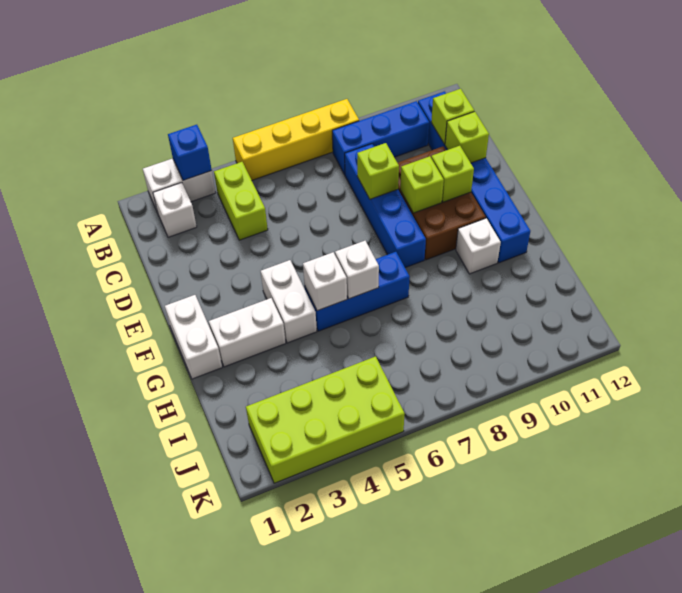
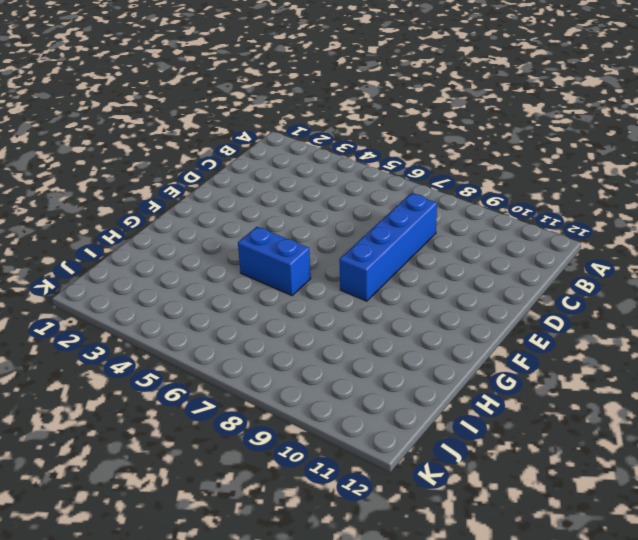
blue brick G5:G6 level 1 -> blue brick G5:G7 level 1
none -> white brick A2:A3 level 1
none -> yellow brick A5:A8 level 1
none -> white brick B2 level 1

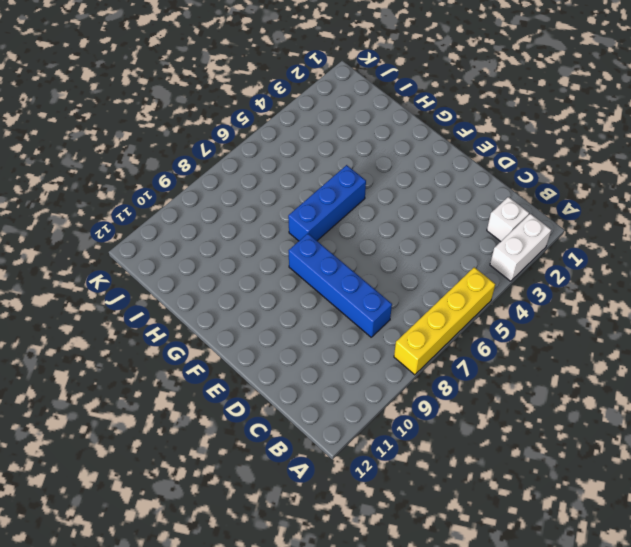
none -> lime brick B4:C4 level 1
none -> blue brick B8:B10 level 1
none -> blue brick B11:G11 level 1

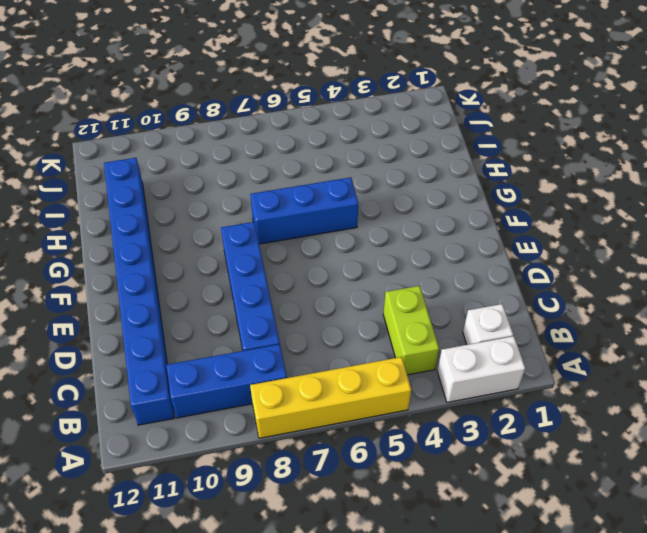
blue brick B11:I11 level 1 -> blue brick B11:G11 level 1
none -> brown brick D9:F10 level 1
none -> white brick F1:G1 level 1
none -> white brick F4:G4 level 1

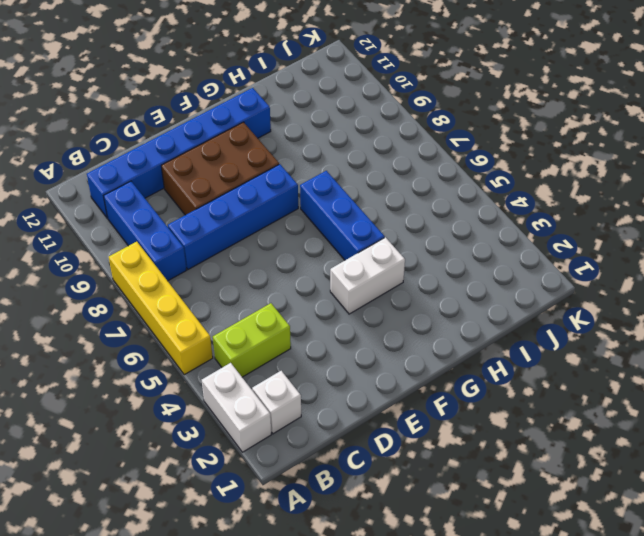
none -> white brick F1:G1 level 1
none -> white brick G2:G3 level 1
none -> white brick G10 level 1

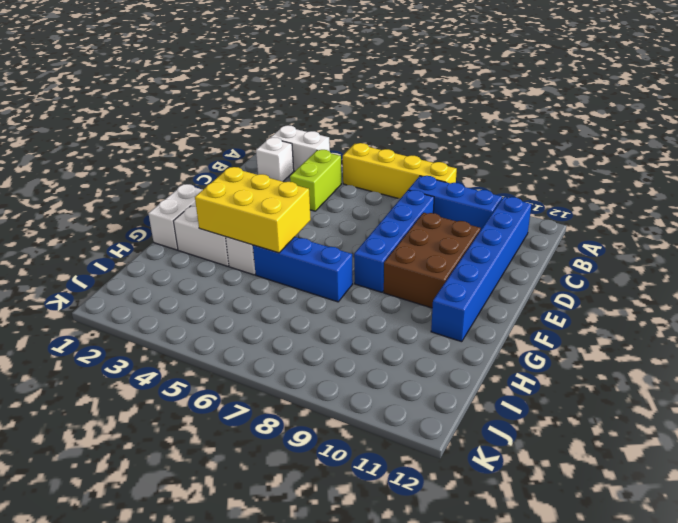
yellow brick F3:G5 level 2 -> white brick G5 level 2
none -> white brick G10 level 1
none -> lime brick J2:K5 level 1
none -> blue brick A3 level 2

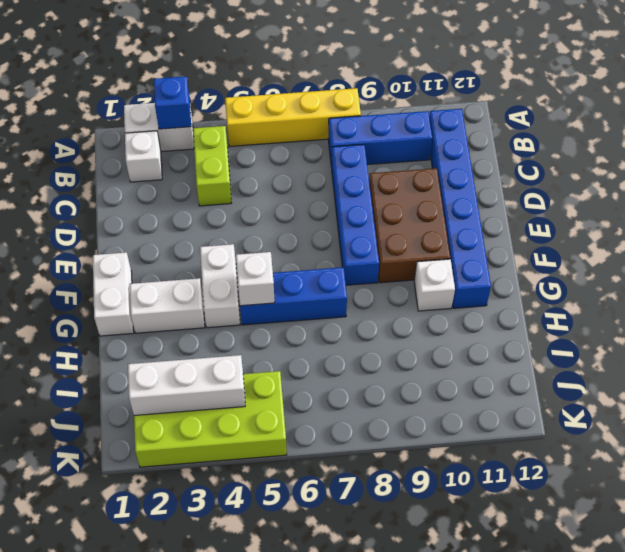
white brick J2:J4 level 2 -> none
none -> lime brick C11 level 2
none -> lime brick D8 level 2
none -> lime brick D11 level 2

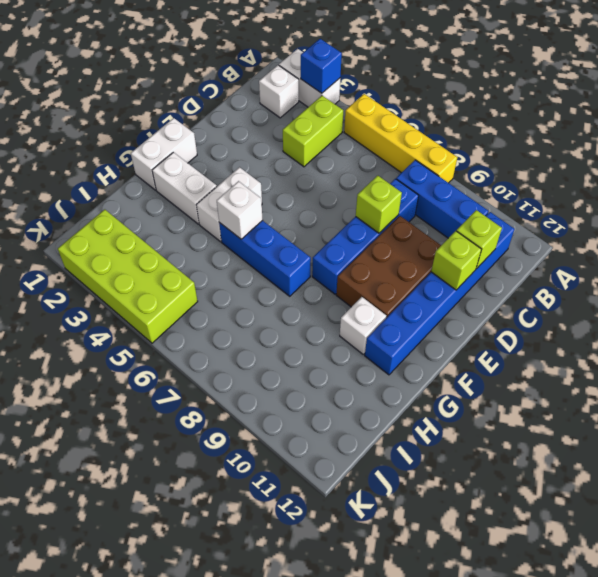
none -> lime brick E9 level 2
none -> lime brick E10 level 2
none -> white brick G6 level 2

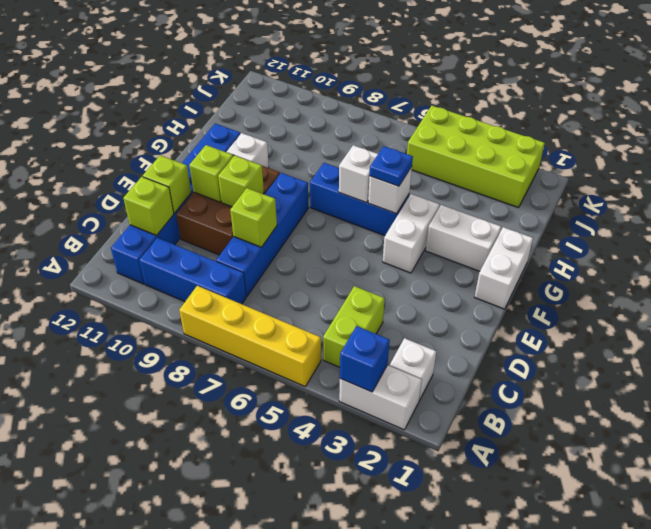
blue plate G5 level 3 -> none

